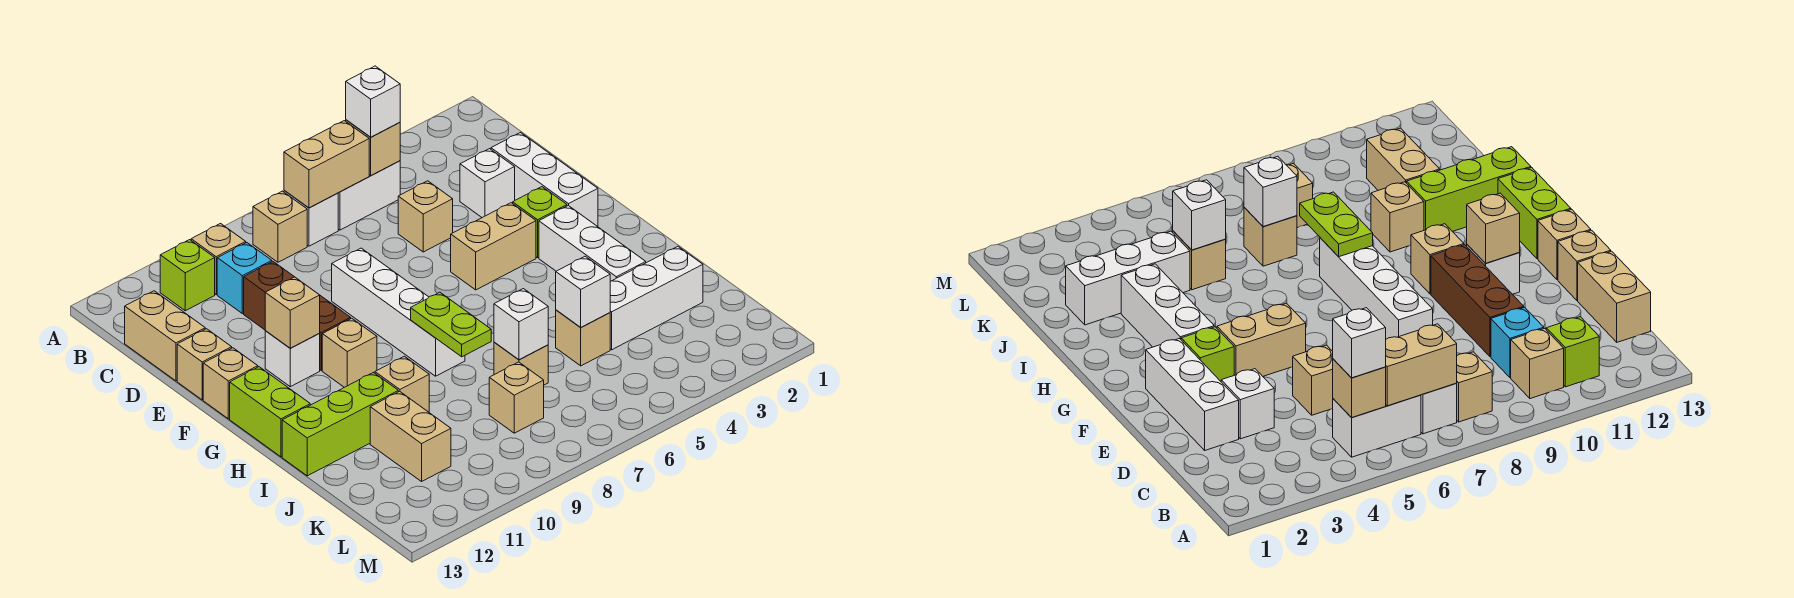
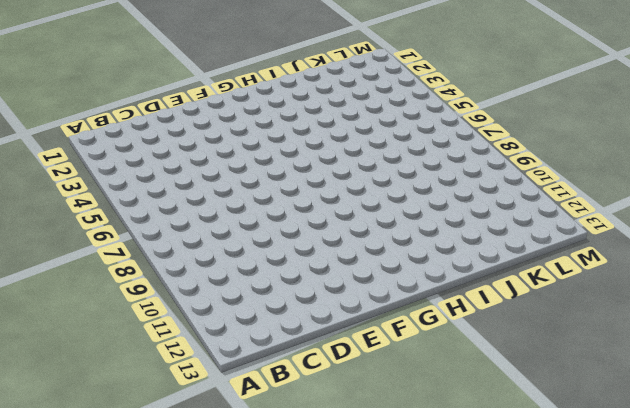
none -> white brick B5:B6 level 1
none -> white brick B7 level 1
none -> tan brick B8 level 1
none -> tan brick B10 level 1

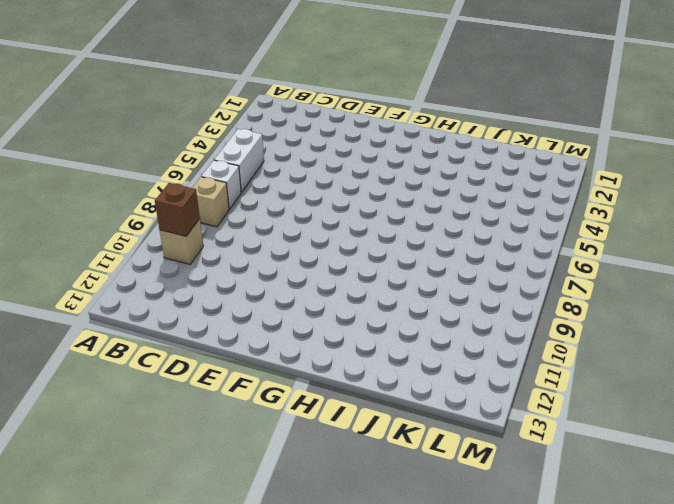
brown brick B10 level 2 -> none
none -> lime brick B11 level 1
none -> cyan brick C10 level 1
none -> tan brick C13:D13 level 1
none -> white brick D2:F2 level 1

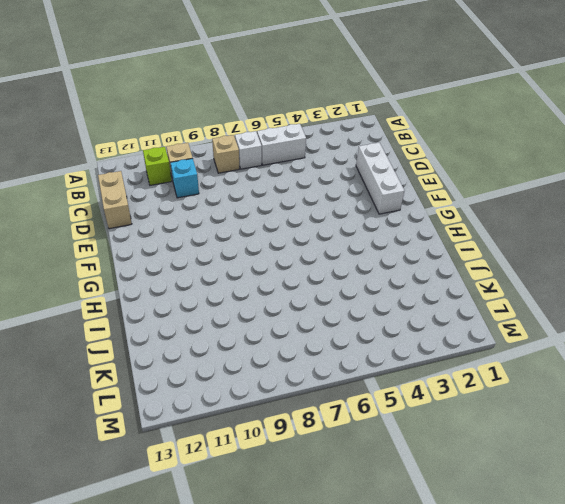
none -> white brick D3 level 1
none -> tan brick D5 level 1
none -> brown brick D10:F10 level 1
none -> white brick E8:H8 level 1

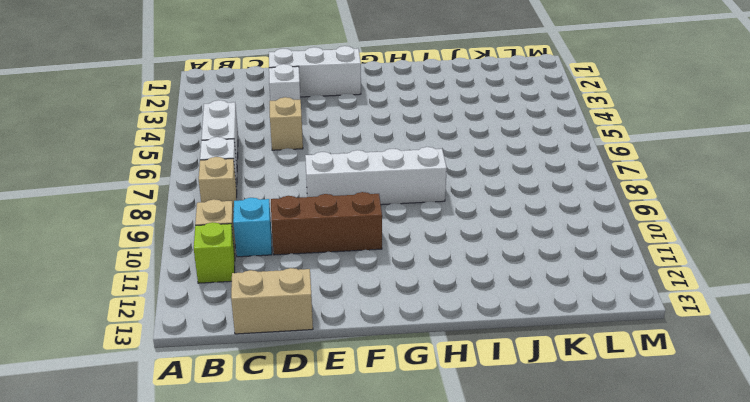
none -> tan brick E13 level 1
none -> lime brick F3 level 1
none -> tan brick F4:F5 level 1
none -> white brick F11 level 1

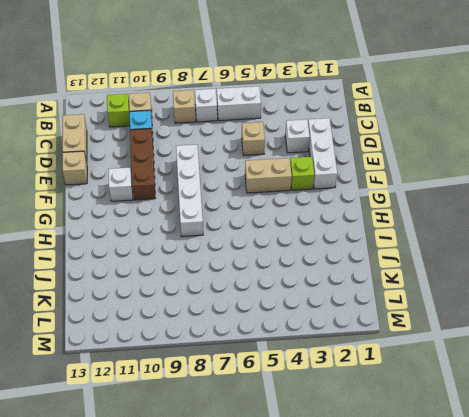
none -> tan brick F13 level 1
none -> white brick G3:I3 level 1
none -> tan brick G10 level 1
none -> lime brick G13:H13 level 1

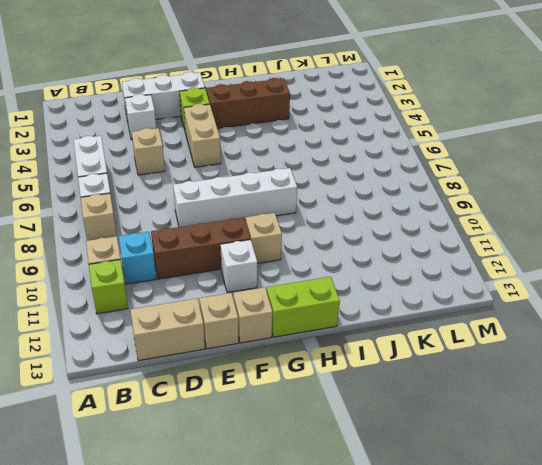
brown brick G3:I3 level 1 -> white brick G3:I3 level 1
none -> tan brick I10 level 1
none -> lime brick I11:I13 level 1
none -> white brick J2:J4 level 1
none -> tan brick J5 level 1

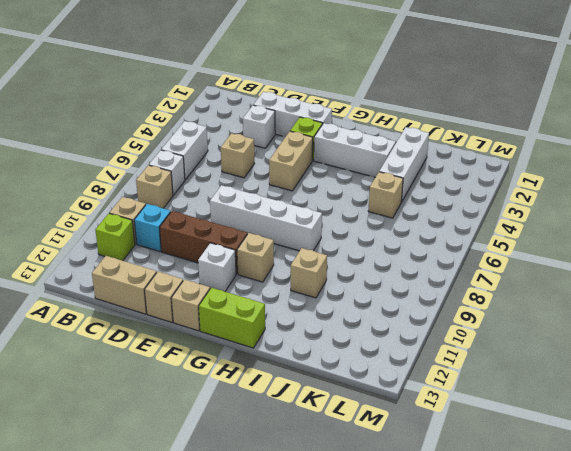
none -> lime brick I11:I13 level 1
none -> tan brick J7 level 1
none -> tan brick J11:K11 level 1
none -> tan brick K8 level 1

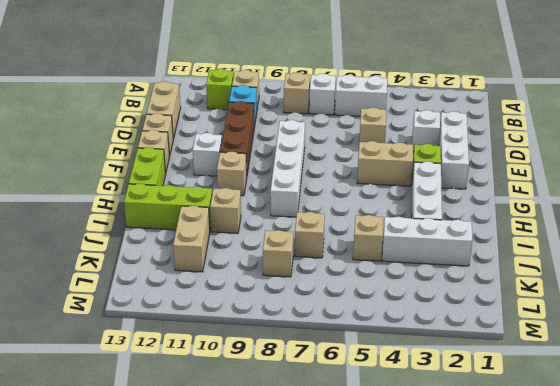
none -> tan brick B5 level 2
none -> tan brick B6:B7 level 2
none -> tan brick F11 level 2
none -> lime plate H8:I8 level 2

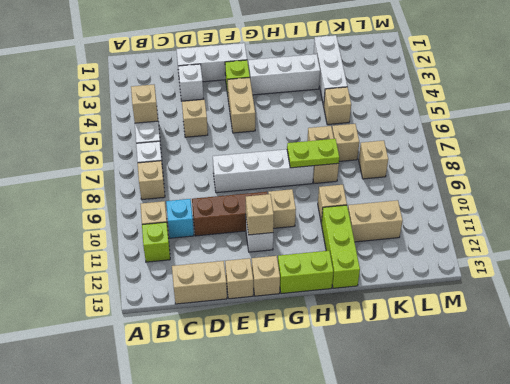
tan brick I7:I8 level 1 -> tan brick B6:B7 level 2
none -> white brick J5 level 2
none -> white brick J7 level 2
none -> white brick B5 level 3

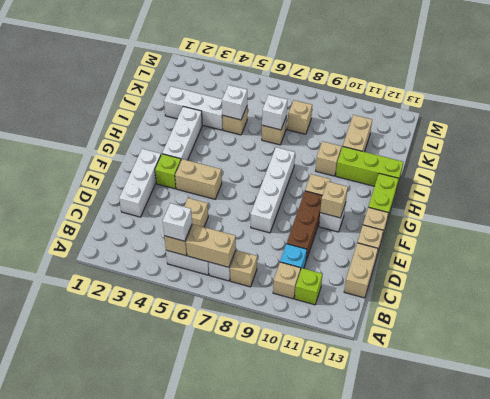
none -> white brick D3 level 1
none -> lime plate H8:I8 level 2

